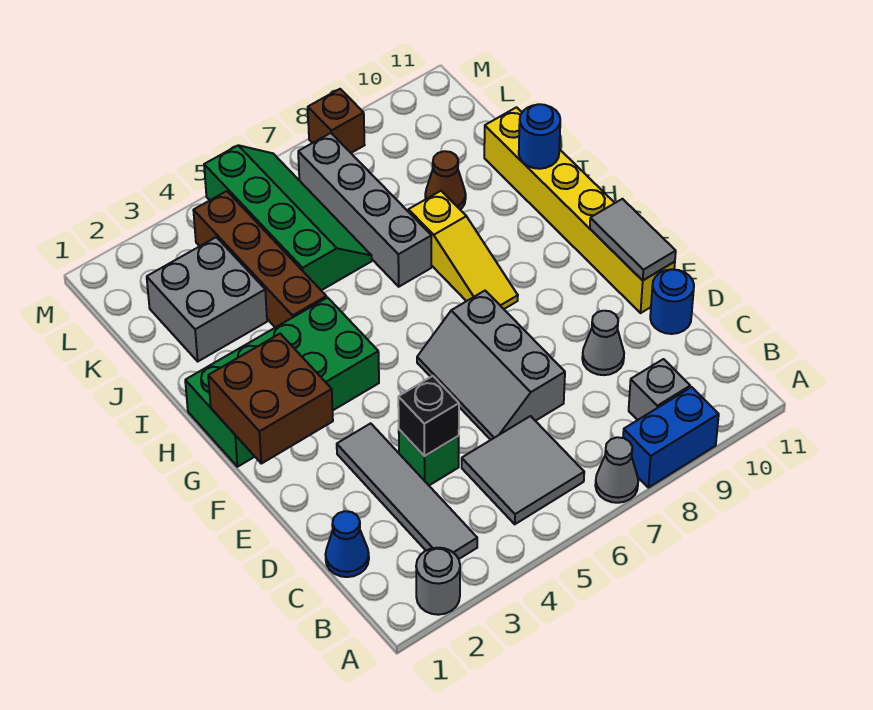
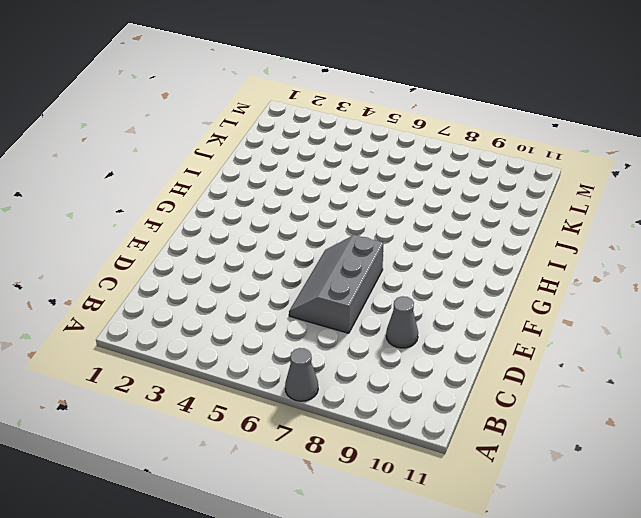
none -> grey round brick A2 level 1
none -> blue brick A8:A9 level 1
none -> grey tile B3:E3 level 1

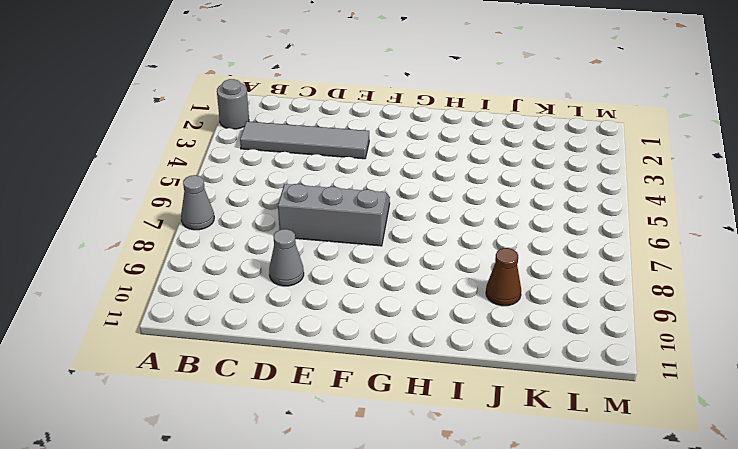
none -> blue brick A8:A9 level 1
none -> grey tile B5:C6 level 1
none -> grey brick B9 level 1

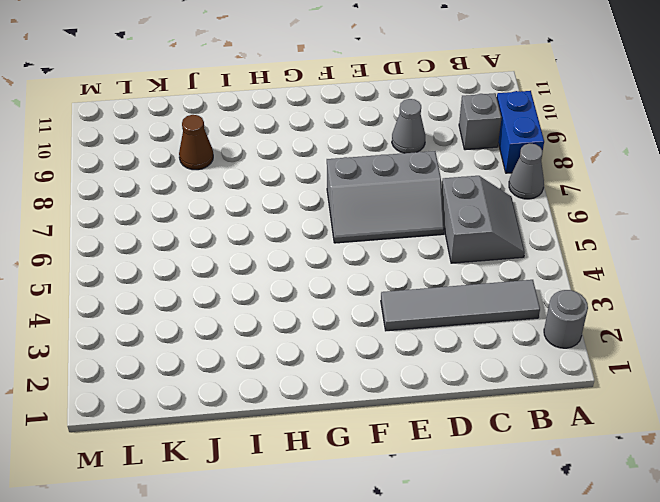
grey slope B5:C6 level 1 top C -> grey tile B5:C6 level 1
none -> blue cone C1 level 1
none -> green brick D4 level 1
none -> blue round brick D11 level 1

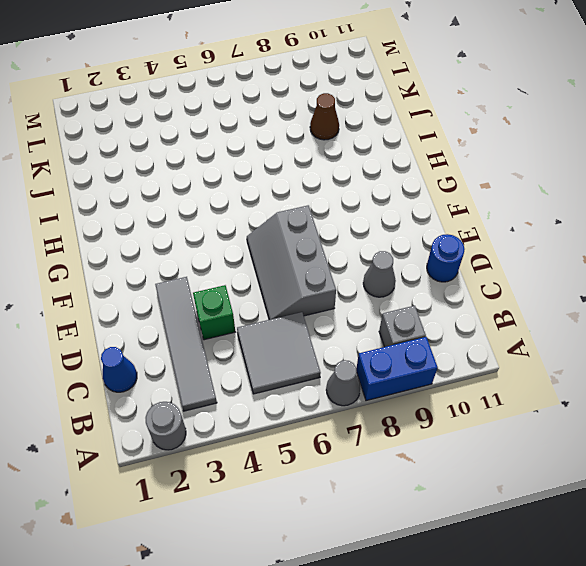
none -> yellow brick E11:J11 level 1
none -> green brick G1:H4 level 1
none -> yellow slope G8:I8 level 1 top I

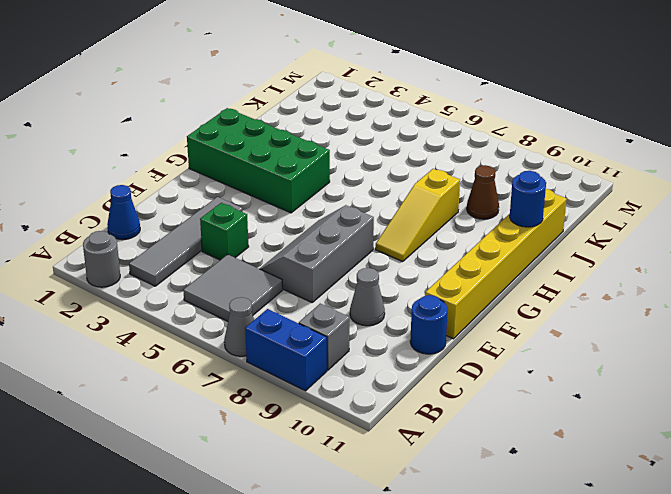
none -> brown brick I4:L4 level 1
none -> grey brick I7:L7 level 1
none -> grey brick J2:K3 level 1

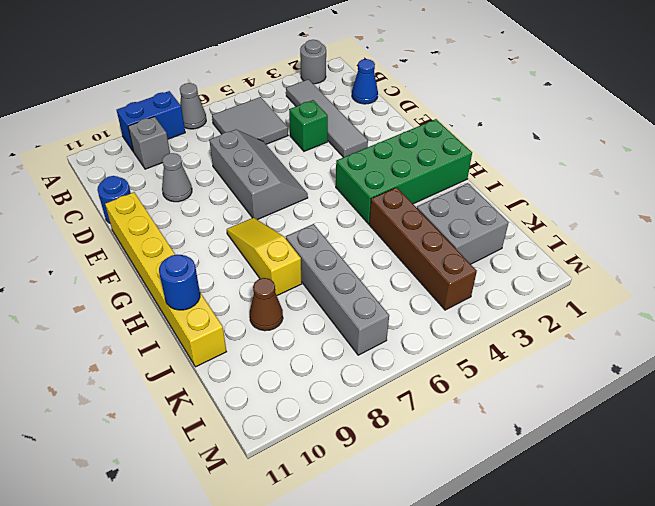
none -> green slope J5:M6 level 1 top 5
none -> brown brick M8 level 1
none -> black brick D4 level 2

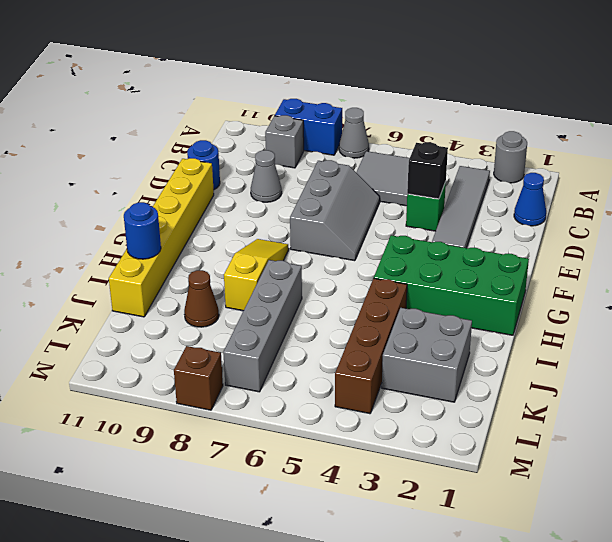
none -> green slope J5:M6 level 1 top 5
none -> grey tile E11:F11 level 2
none -> brown brick F1:G2 level 2

